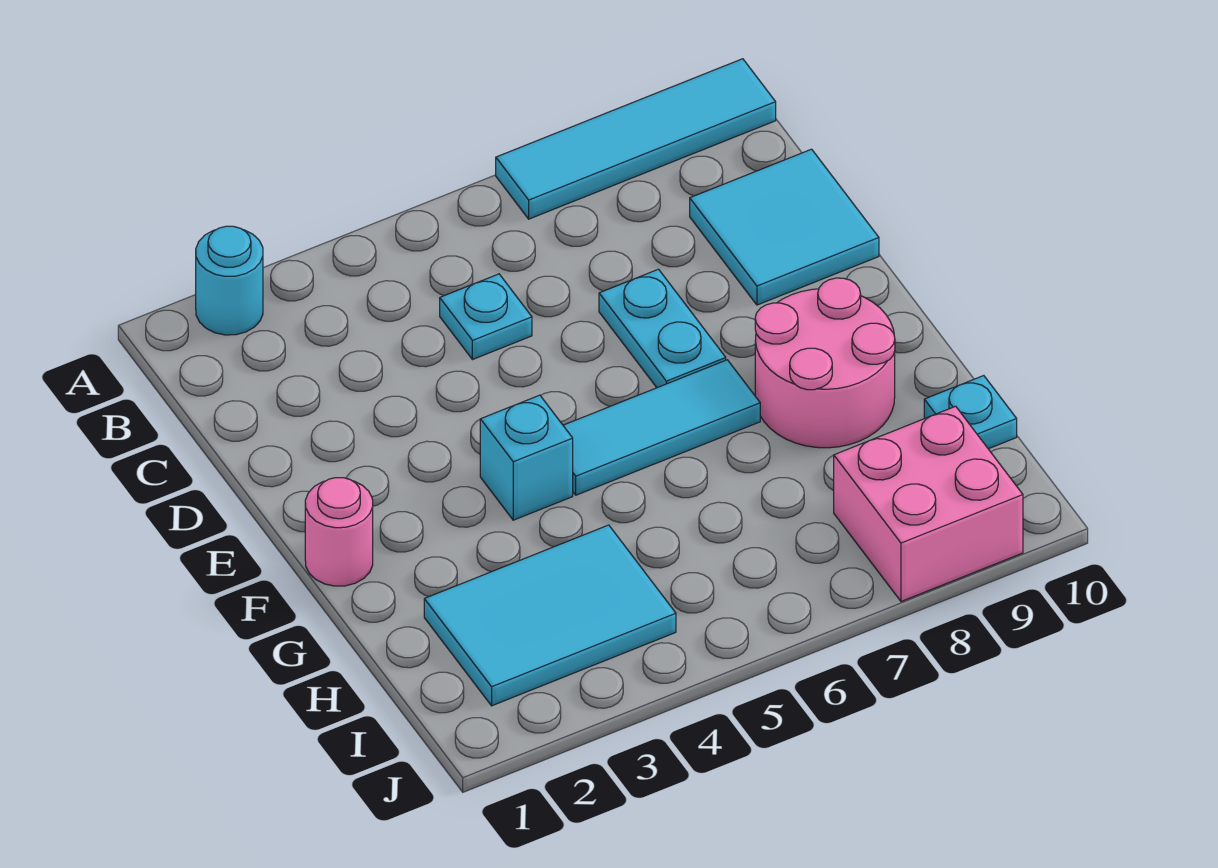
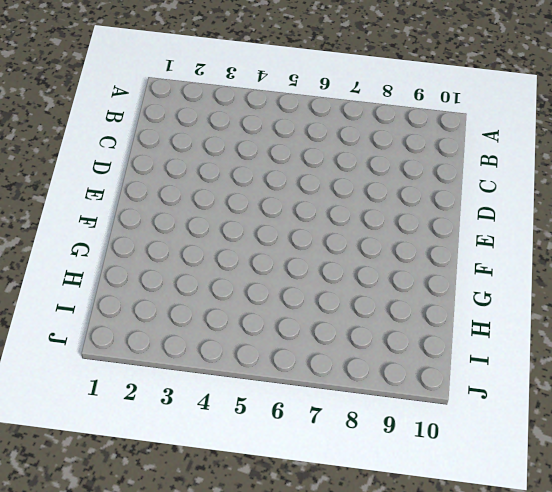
none -> cyan round brick A2 level 1
none -> cyan tile A7:A10 level 1
none -> cyan plate C5 level 1

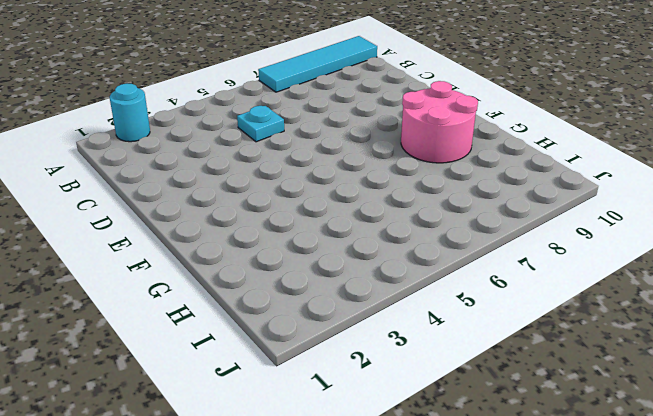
none -> cyan tile C9:D10 level 1
none -> cyan plate D7:E7 level 1
none -> pink round brick F1 level 1

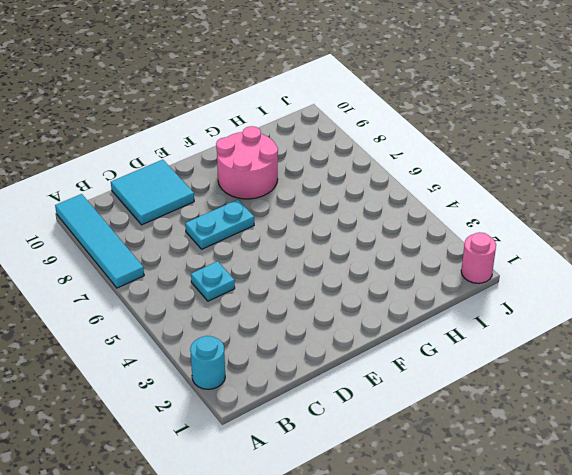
pink round brick J1 level 1 -> pink round brick F1 level 1
none -> cyan brick F4 level 1
none -> cyan tile F5:F7 level 1
none -> cyan tile H2:I4 level 1

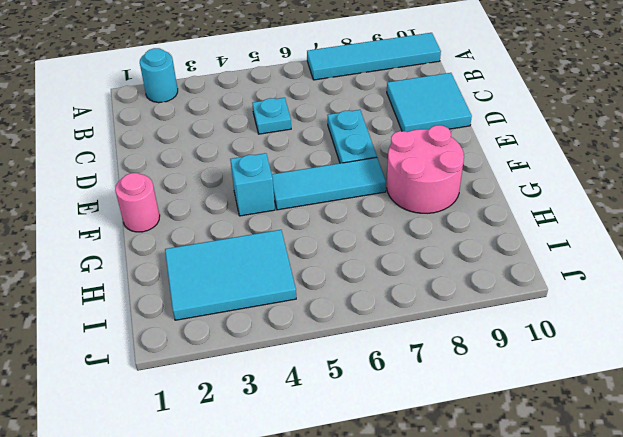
none -> cyan plate H10 level 1
none -> pink brick I8:J9 level 1

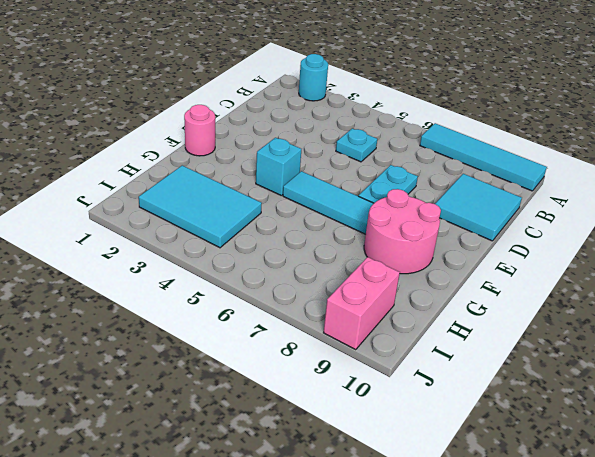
pink brick I9:J9 level 1 -> pink brick I8:J9 level 1
none -> cyan plate H10 level 1

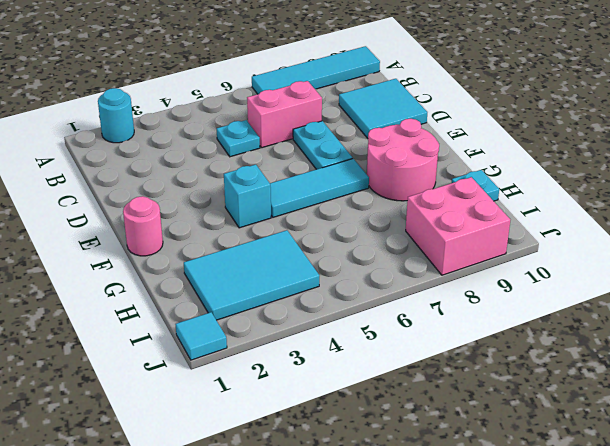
pink brick C6:C7 level 1 -> none
cyan tile J1 level 1 -> none

